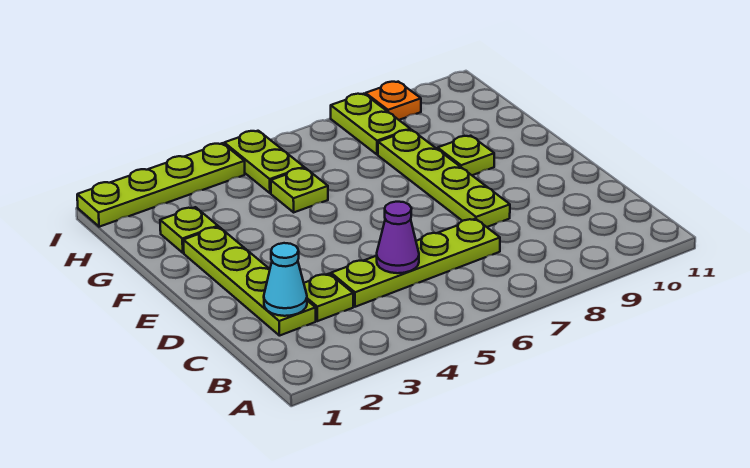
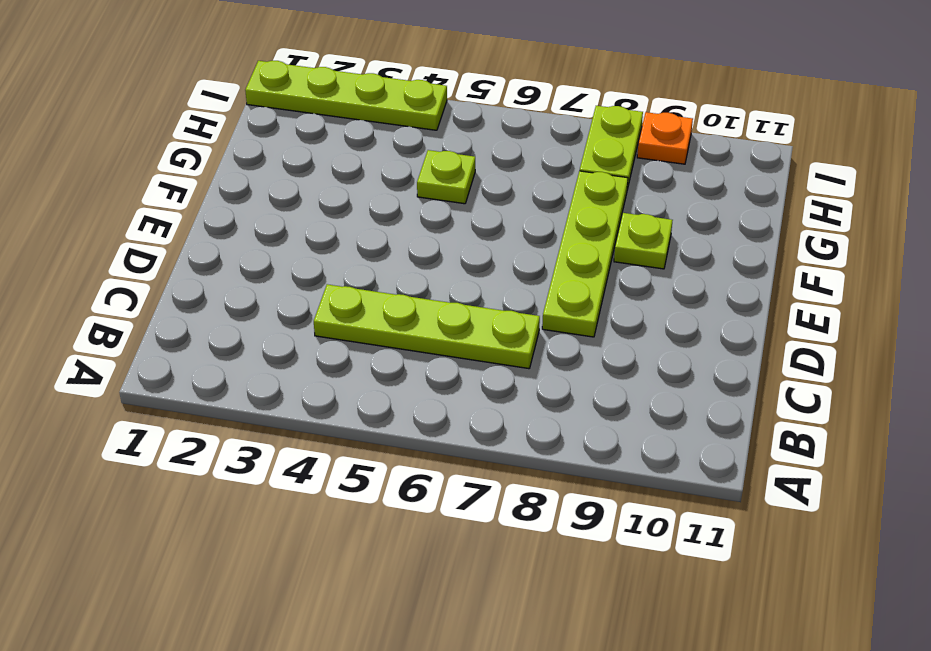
none -> lime plate C2:F2 level 1
none -> lime plate C3 level 1
none -> lime plate G2 level 1

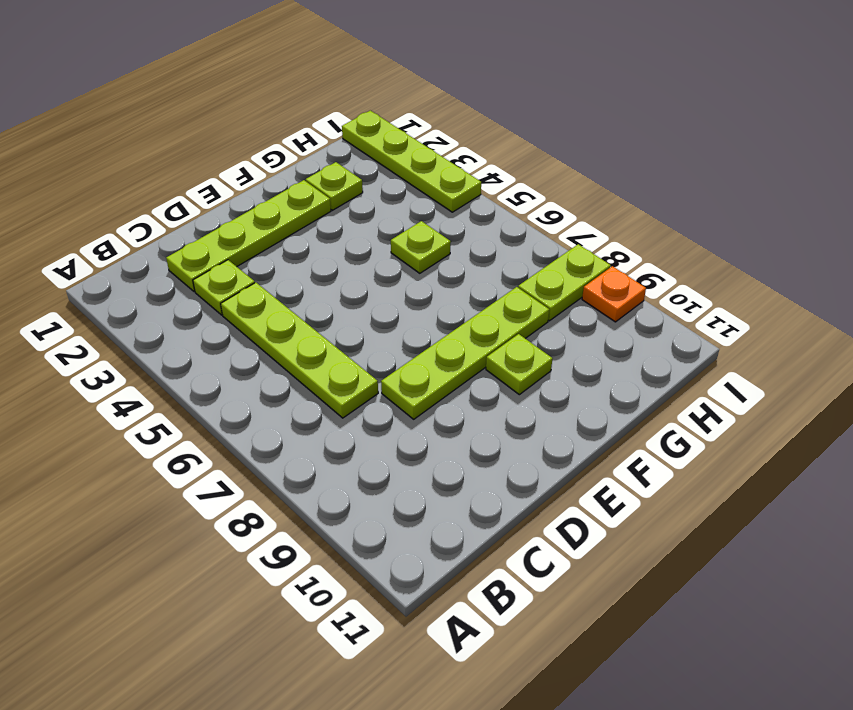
none -> lime plate H5:I5 level 1
none -> cyan cone C2 level 2
none -> purple cone C5 level 2

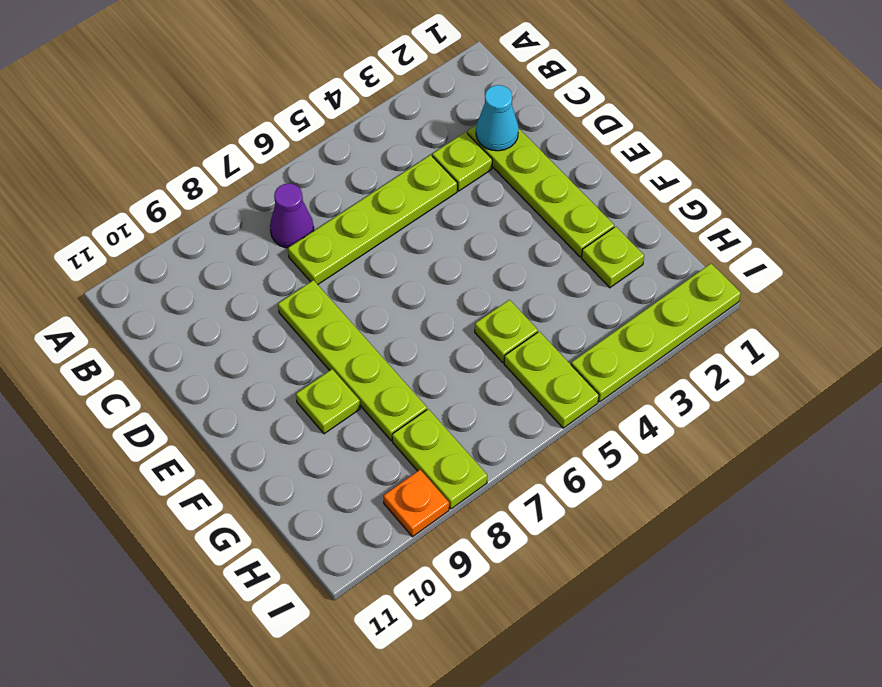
purple cone B7 level 1 -> purple cone C5 level 2

